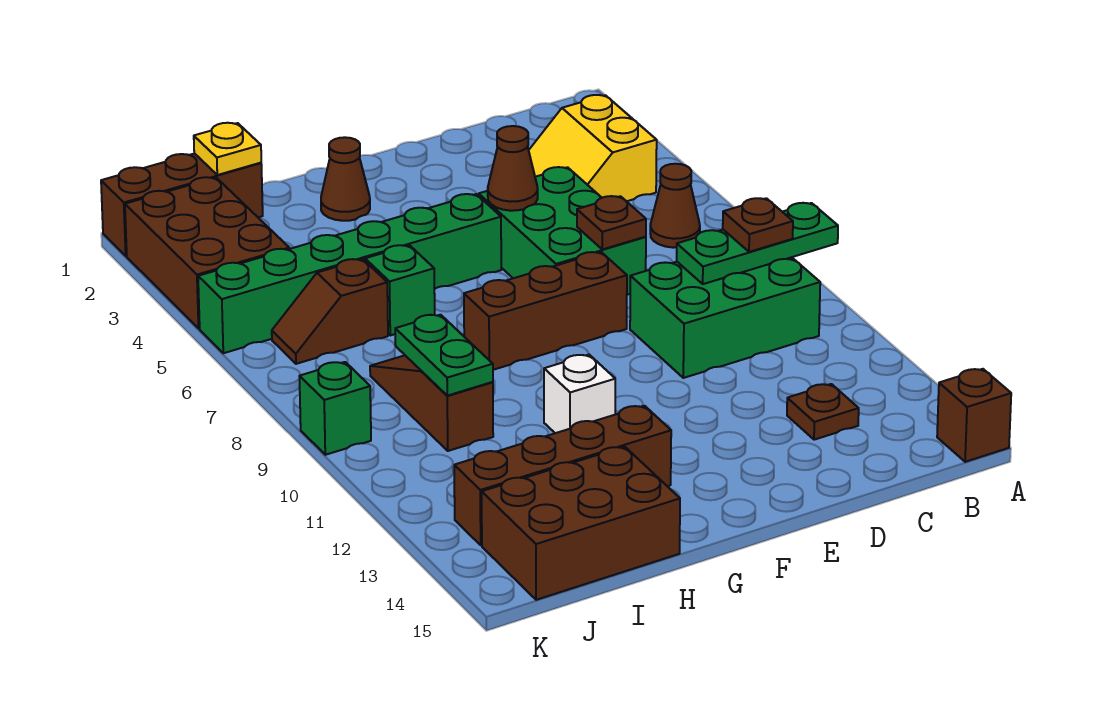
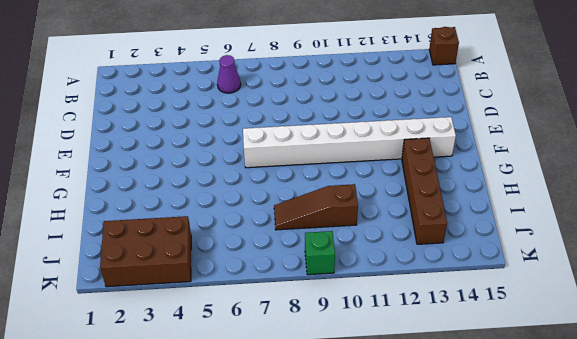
purple cone B6 level 1 -> brown cone B6 level 1
white brick F7:F14 level 1 -> brown brick E8:G8 level 1
none -> yellow slope B3:C4 level 1 top B
none -> green brick B9:D10 level 1
none -> brown plate C13 level 1

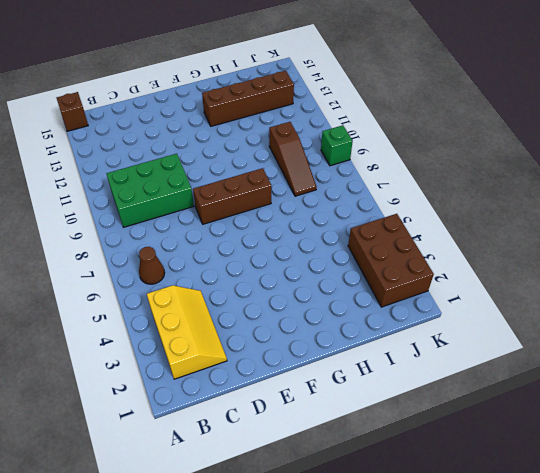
yellow slope B2:C4 level 1 top B -> yellow slope B3:C4 level 1 top B
none -> brown plate C13 level 1
none -> green brick D5:E7 level 1
none -> green brick F5:K5 level 1

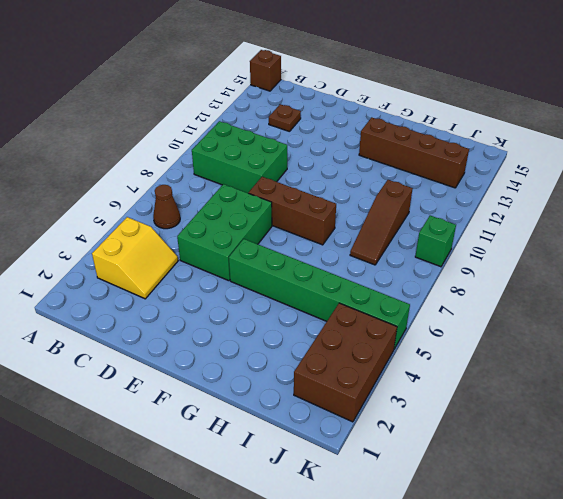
none -> brown cone G2 level 1
none -> white brick G11 level 1
none -> green brick H6 level 1

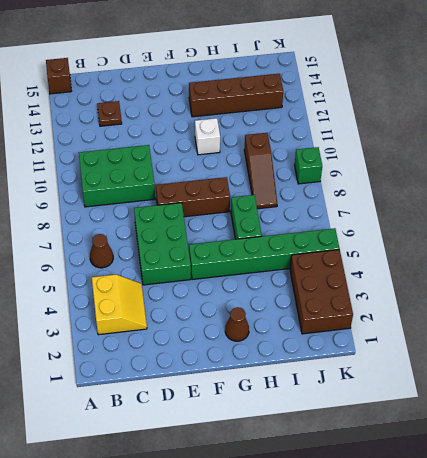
green brick H6:H7 level 1 -> green brick H6 level 1
none -> brown brick H14:J15 level 1
none -> brown brick I1:K1 level 1
none -> brown slope I6:J6 level 1 top I

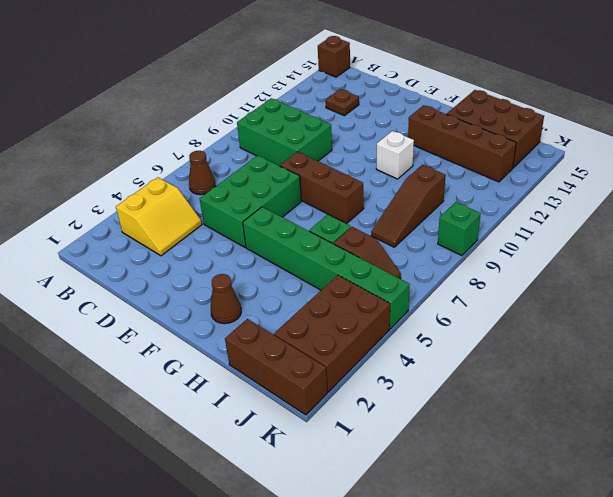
none -> green plate A9:C9 level 2
none -> brown plate D7 level 2
none -> brown cone E5 level 2

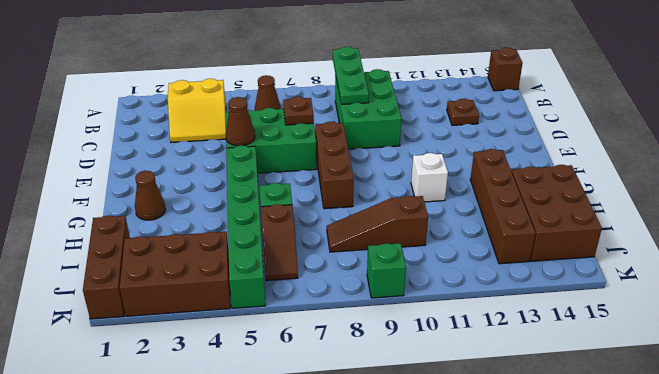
none -> yellow plate I1 level 2
none -> green plate I9:I10 level 2
none -> brown plate B9 level 3

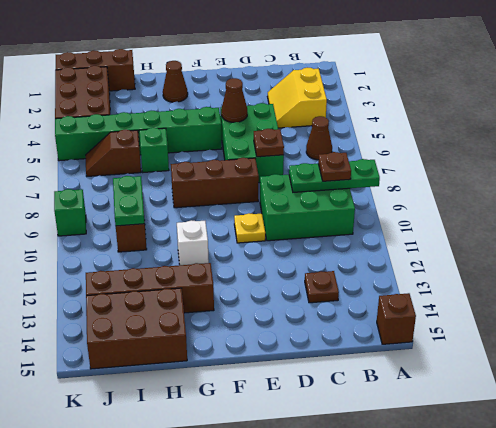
yellow plate E10 level 1 -> yellow plate I1 level 2

